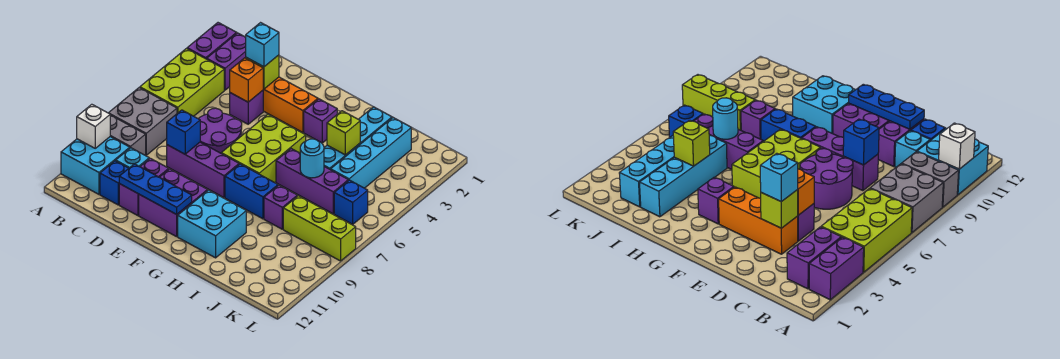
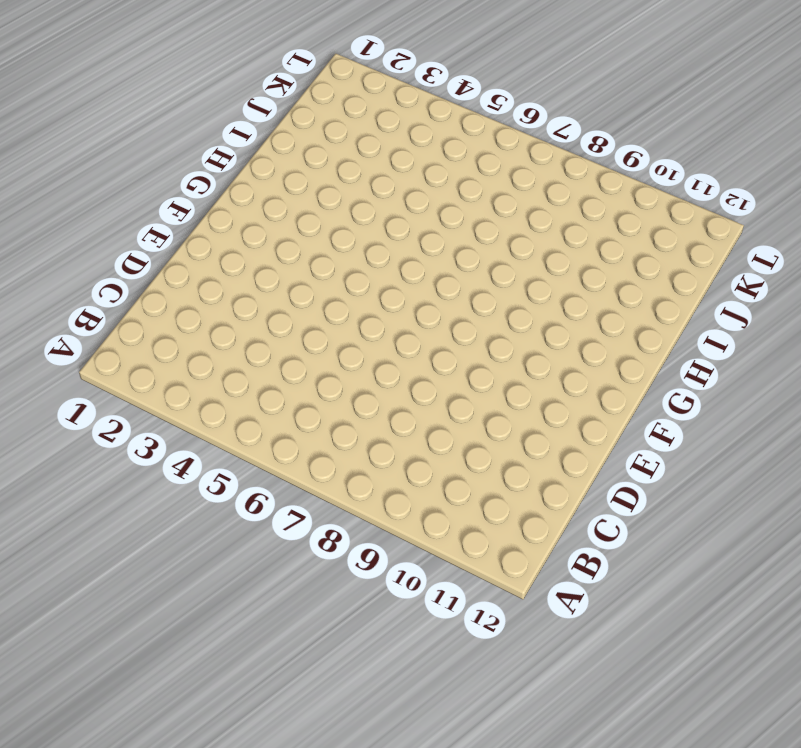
none -> purple brick A2:A3 level 1
none -> lime brick A4:B6 level 1
none -> grey brick A7:B8 level 1
none -> grey brick A9:B9 level 1

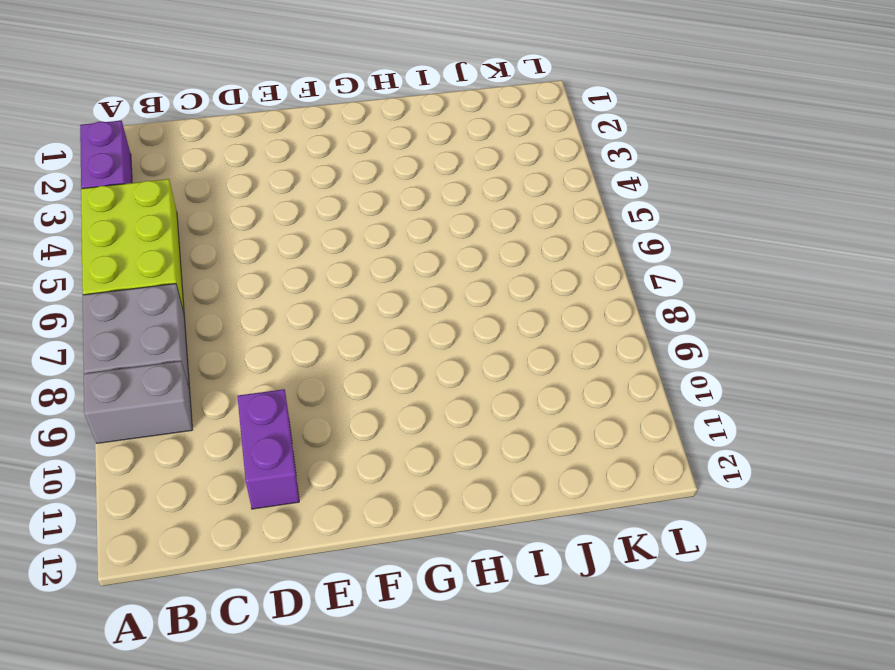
none -> cyan brick A10:B11 level 1
none -> purple brick B2:B3 level 1
none -> cyan brick C10 level 1
none -> blue brick C11 level 1

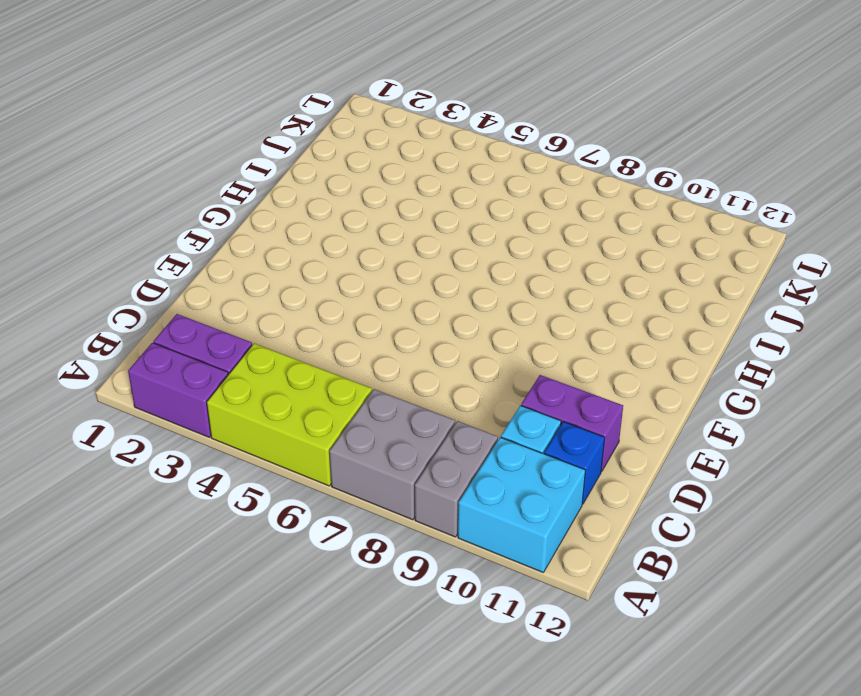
none -> orange brick D3:F3 level 1
none -> purple brick D4 level 1
none -> purple round brick D6:E7 level 1
none -> purple brick D8:F8 level 1

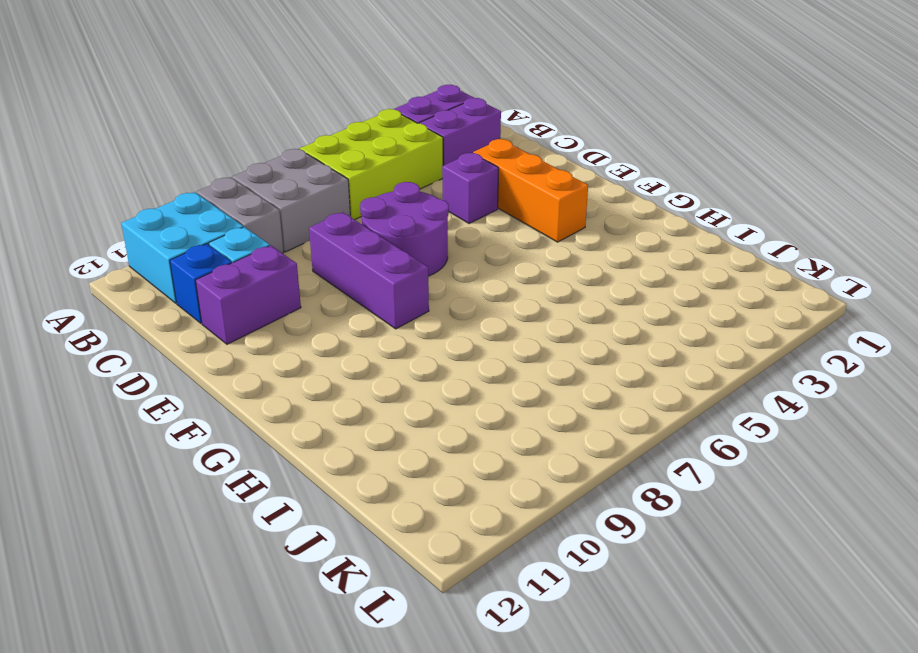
none -> purple brick E10:F11 level 1
none -> lime brick F5:G7 level 1
none -> purple brick G3 level 1
none -> blue brick G8:H8 level 1

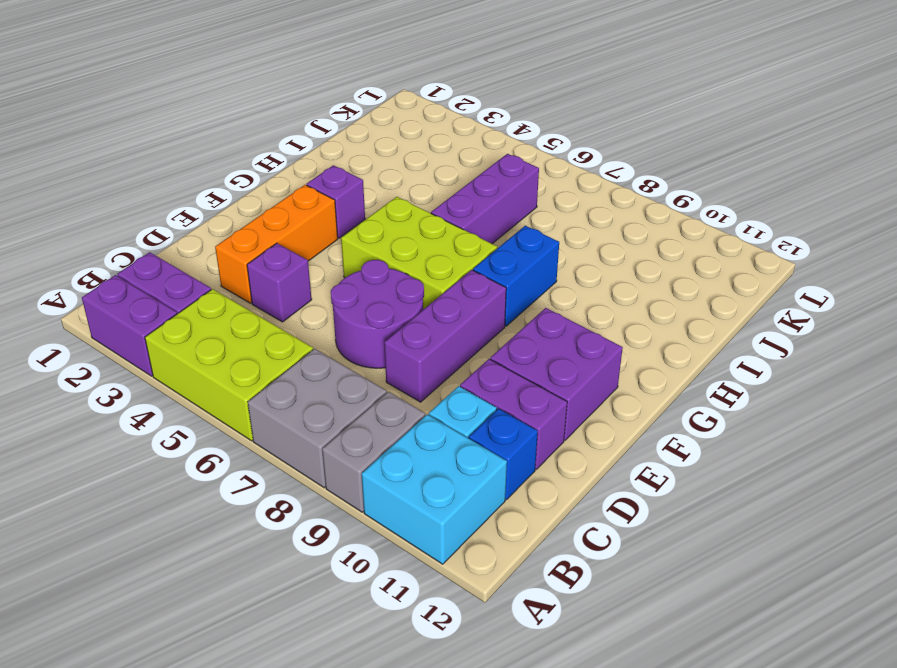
none -> cyan brick G10:H11 level 1
none -> cyan brick I2:I5 level 1
none -> purple brick I8 level 1
none -> cyan brick J2:J5 level 1

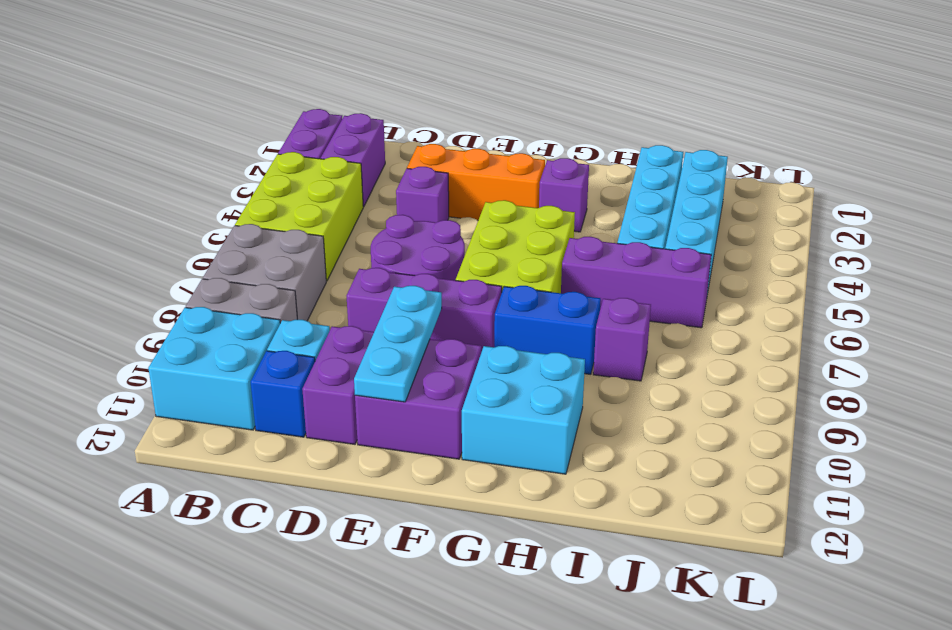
cyan plate E9:E11 level 2 -> blue plate D11:F11 level 2
none -> lime brick J8:L8 level 1
none -> blue brick K6 level 1
none -> white brick A10 level 2
none -> lime brick D3 level 2

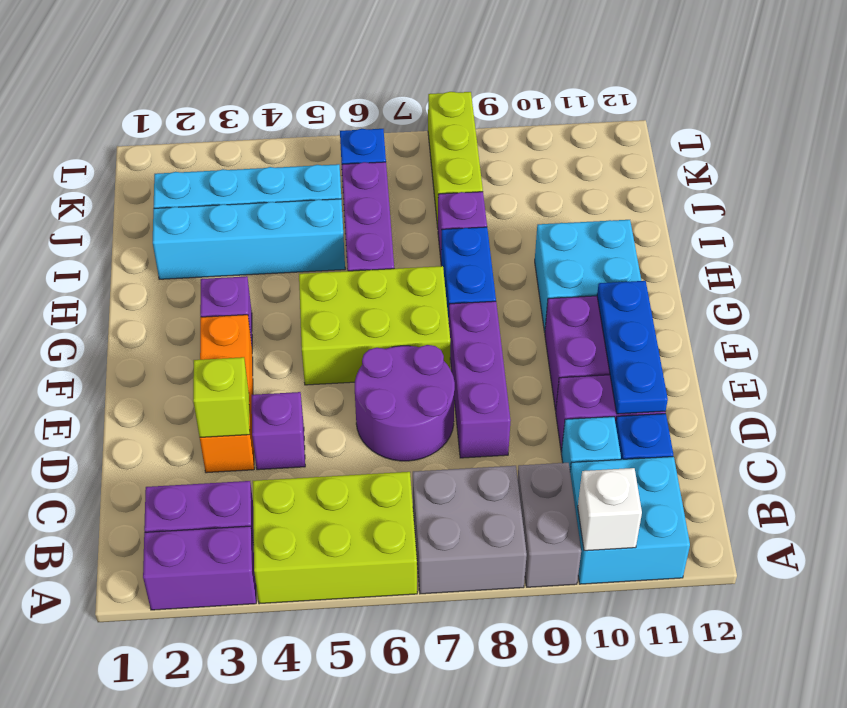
none -> orange brick D4 level 2
none -> blue brick D8 level 2
none -> lime brick I4 level 2
none -> cyan round brick I6 level 2

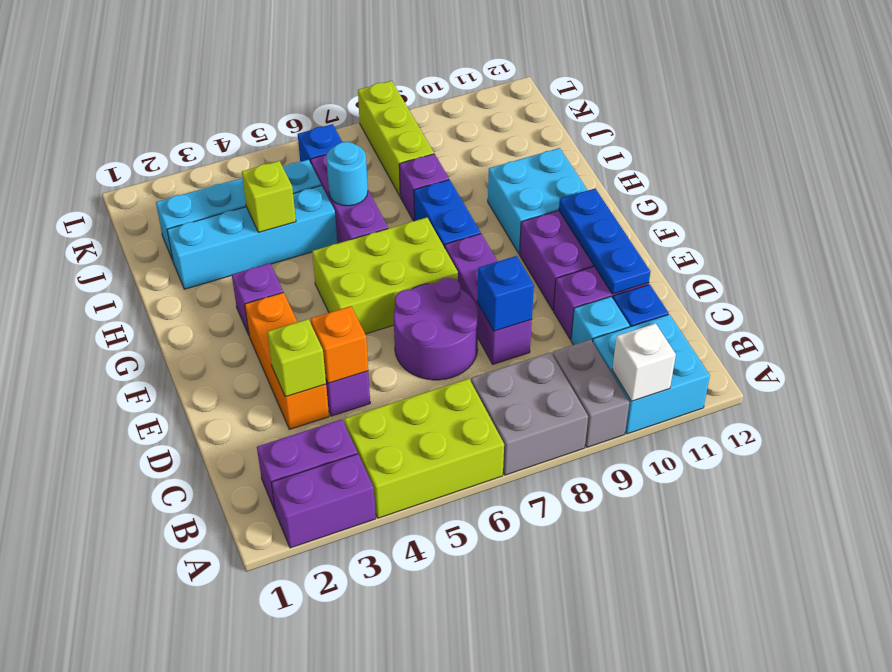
none -> cyan brick D3 level 3

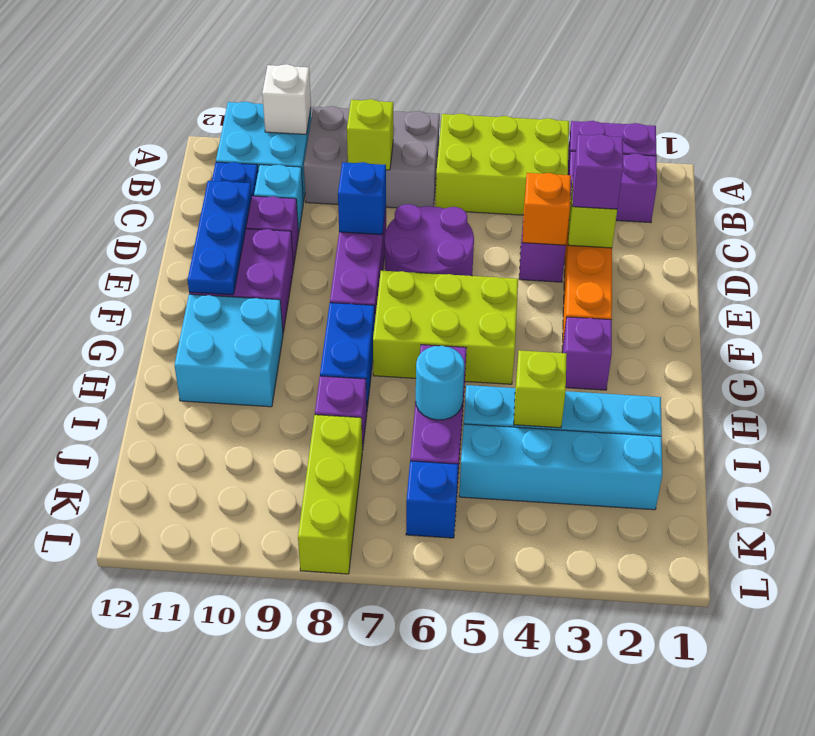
lime brick B8 level 2 -> none
purple brick D3 level 3 -> cyan brick D3 level 3

